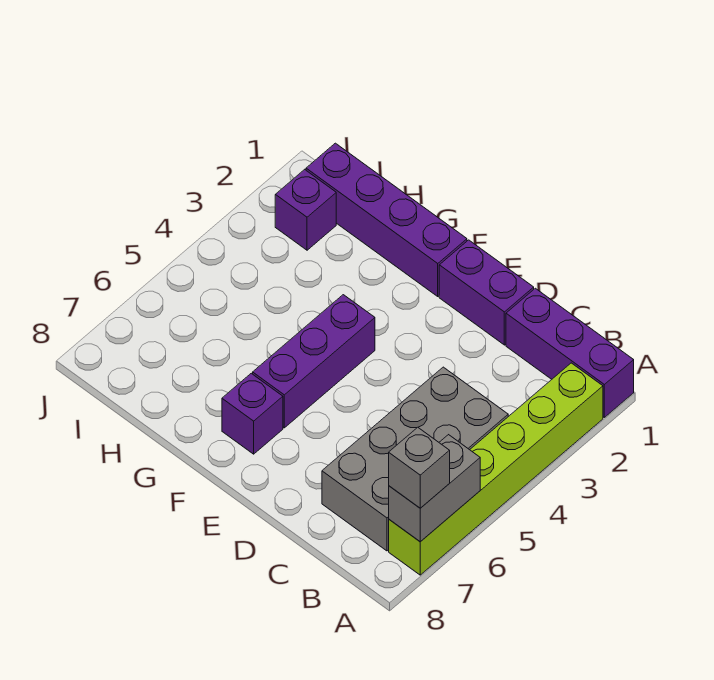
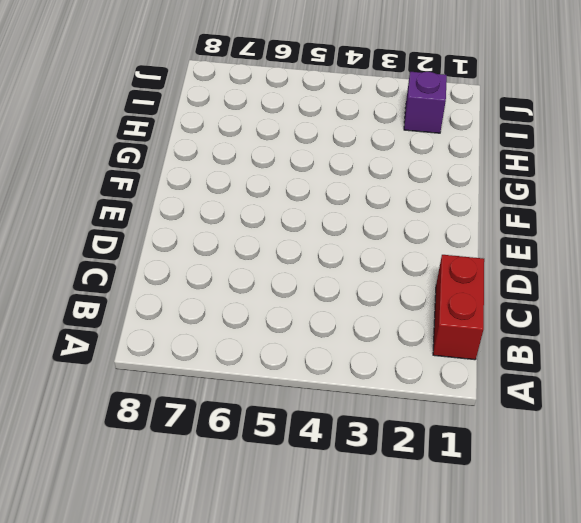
red brick B1:C1 level 1 -> purple brick A1:C1 level 1
none -> lime brick A2:A7 level 1
none -> grey brick B4:C7 level 1

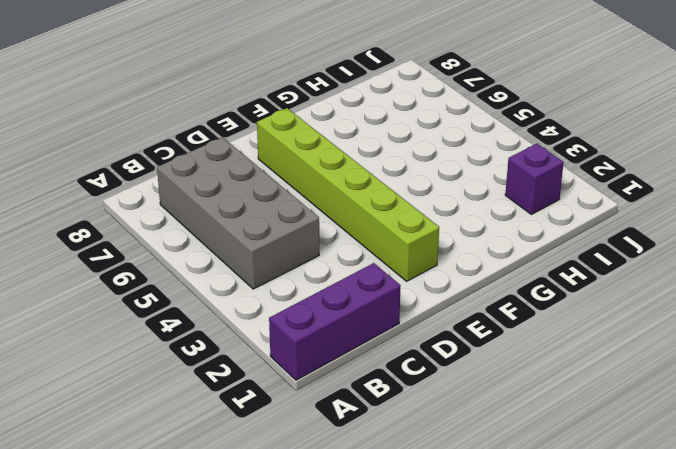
lime brick E2:E7 level 1 -> lime brick A2:A7 level 1
none -> purple brick D1:E1 level 1
none -> purple brick F1:I1 level 1

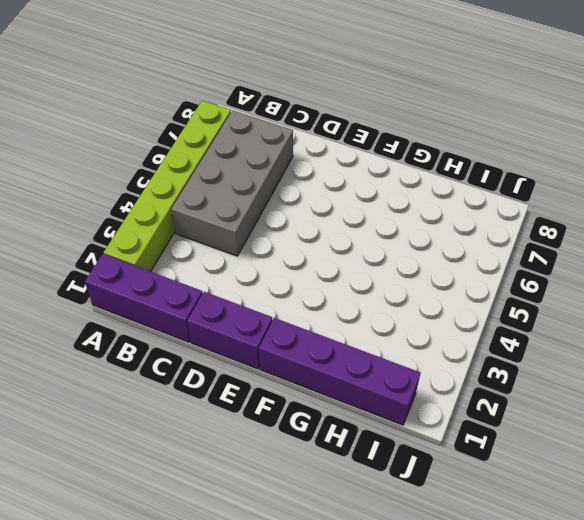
none -> purple brick F4:F6 level 1
none -> purple brick F7 level 1

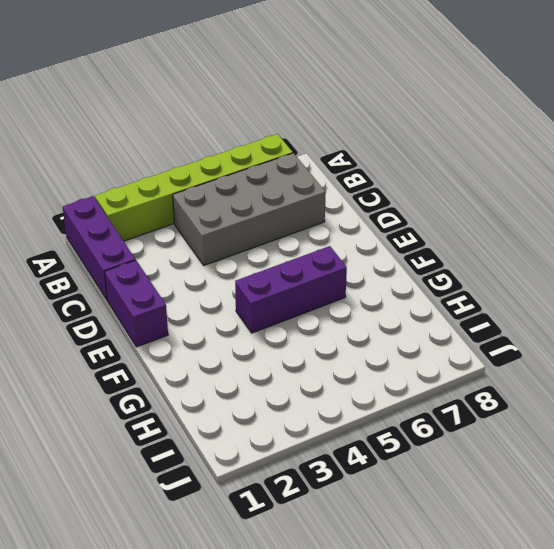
none -> purple brick F1:I1 level 1
none -> purple brick F7 level 1

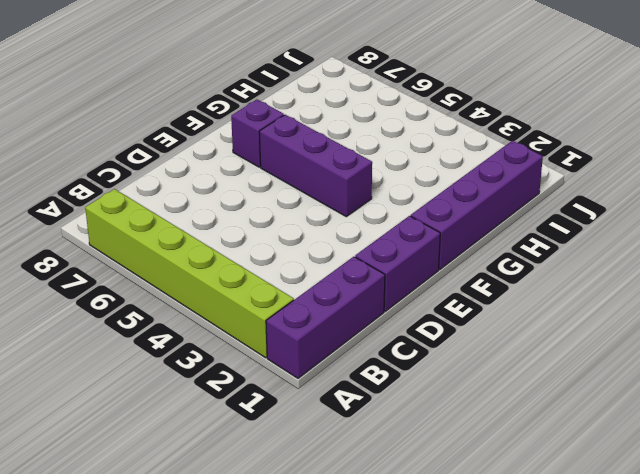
none -> grey brick B4:C7 level 1
none -> purple brick I2 level 1

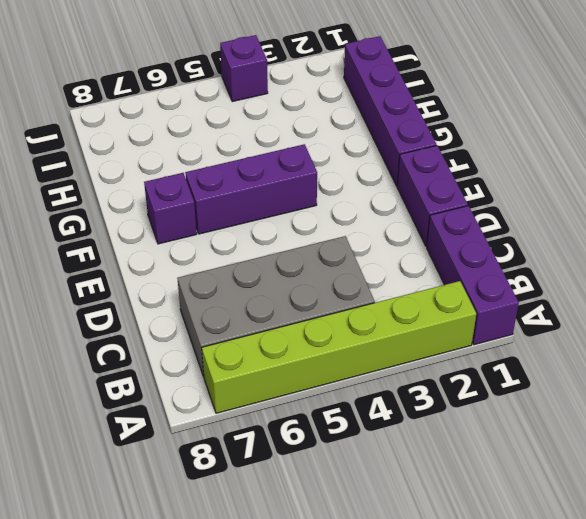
purple brick J4 level 1 -> purple brick I2 level 1
none -> grey brick A6:A7 level 2
none -> grey brick A7 level 3

